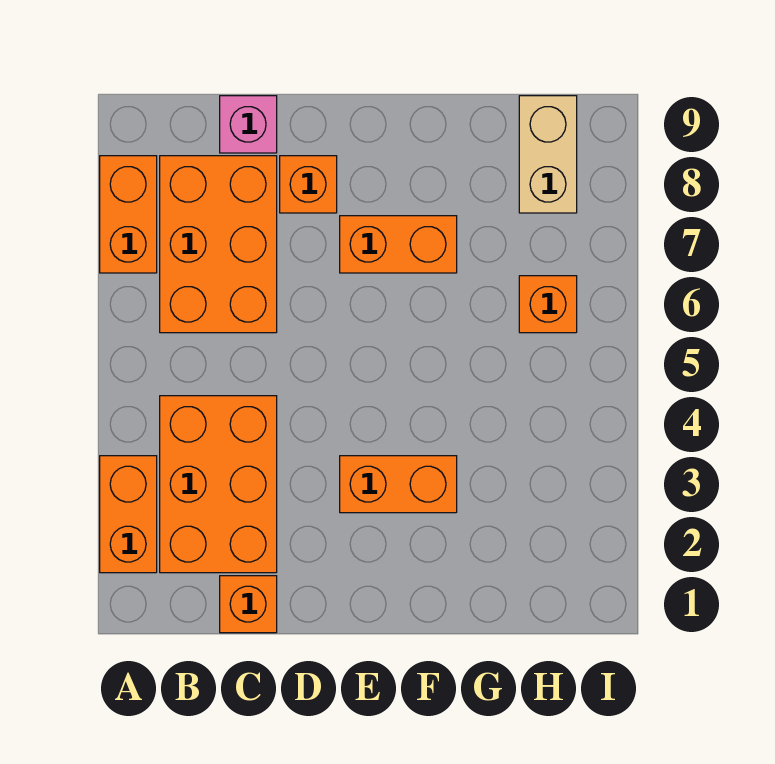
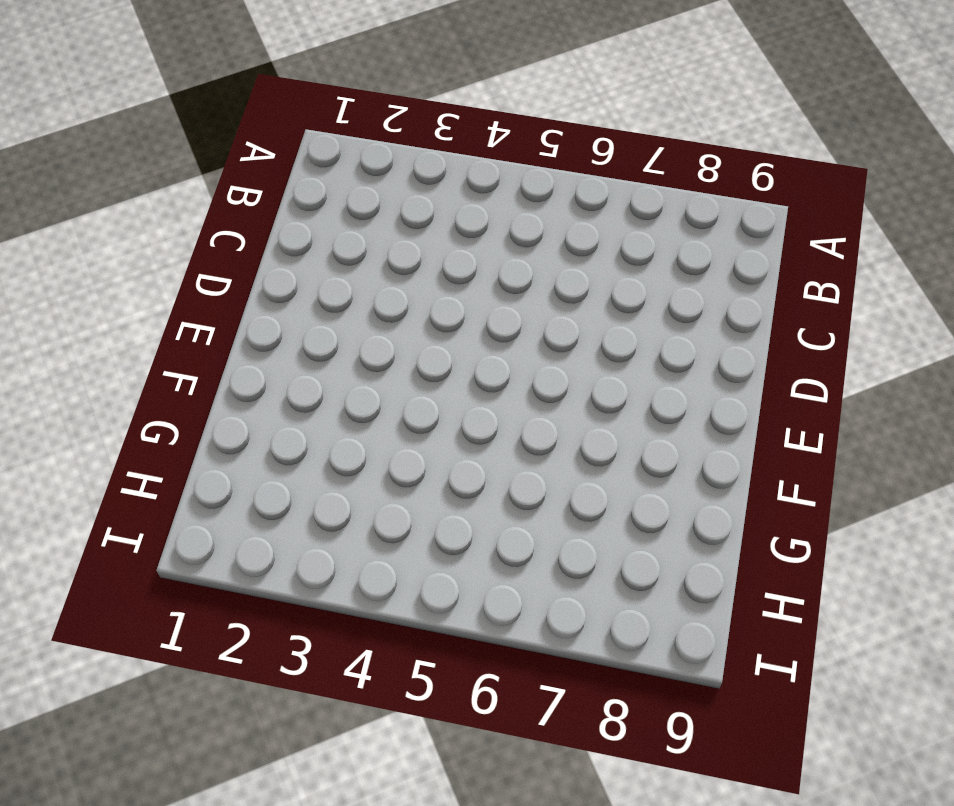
none -> orange brick A2:A3 level 1
none -> orange brick A7:A8 level 1

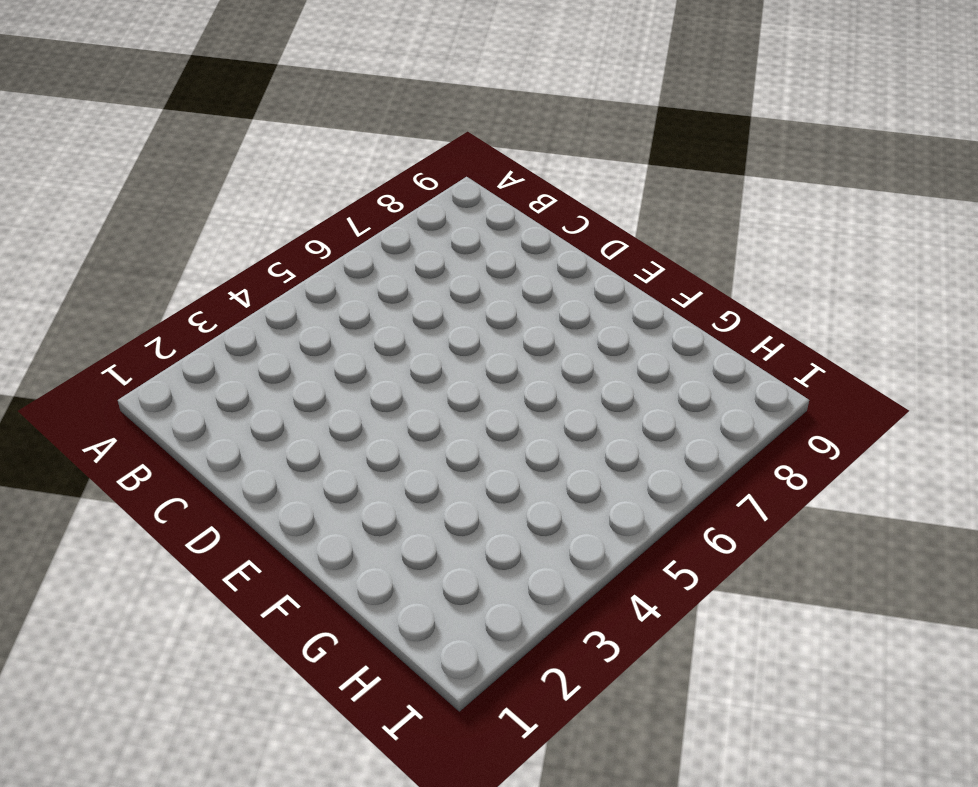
none -> orange brick A2:A3 level 1
none -> orange brick A7:A8 level 1

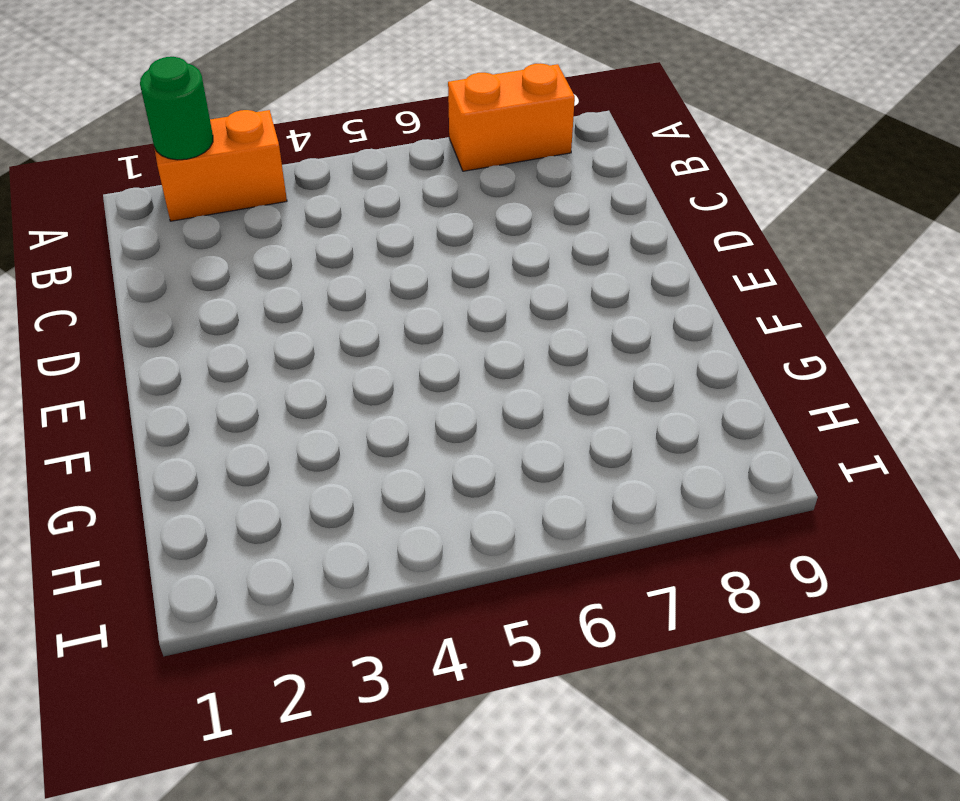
green round brick A2 level 2 -> none
none -> orange brick B2:C4 level 1
none -> orange brick B6:C8 level 1

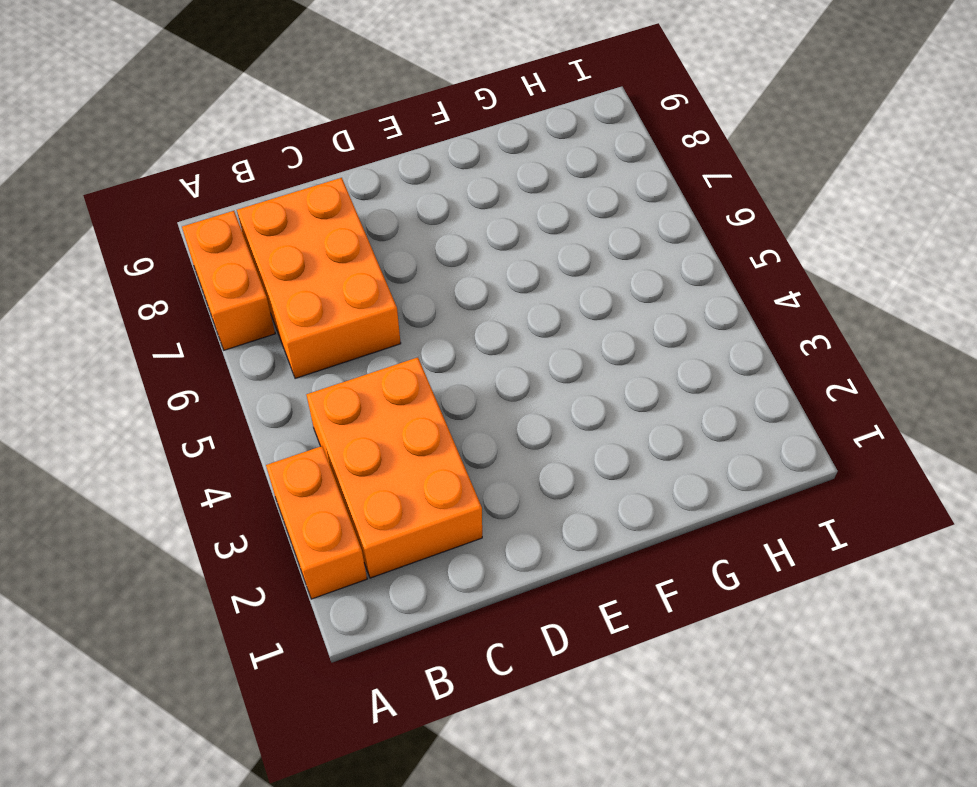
none -> orange brick C1 level 1
none -> pink brick C9 level 1

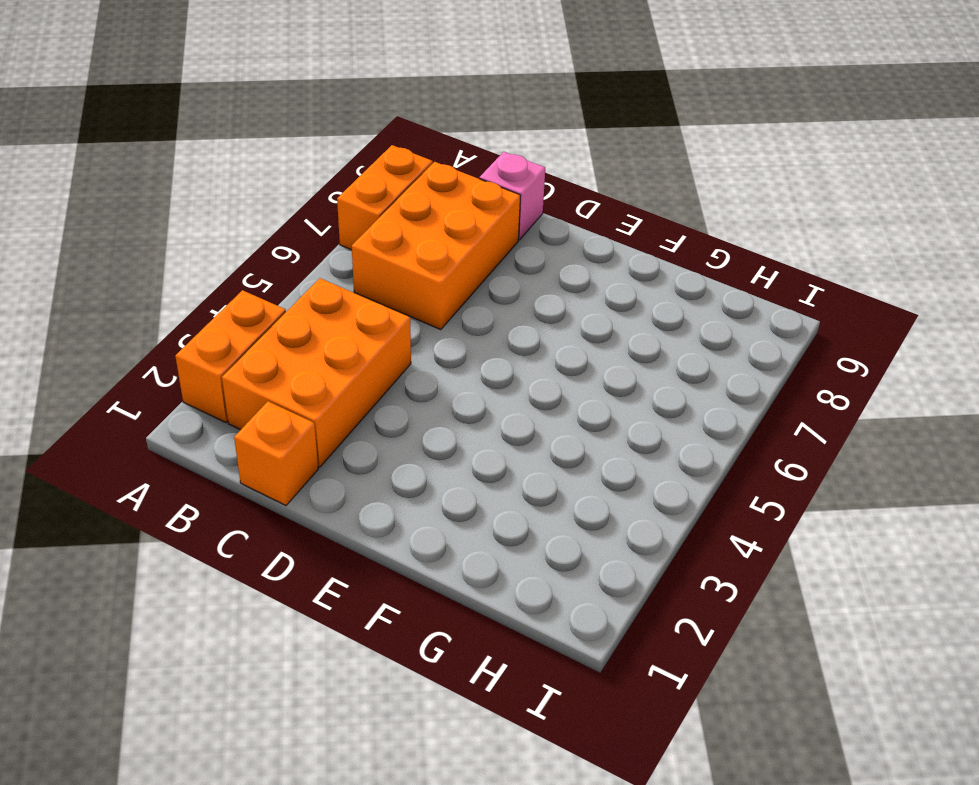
none -> orange brick D8 level 1
none -> orange brick E3:F3 level 1

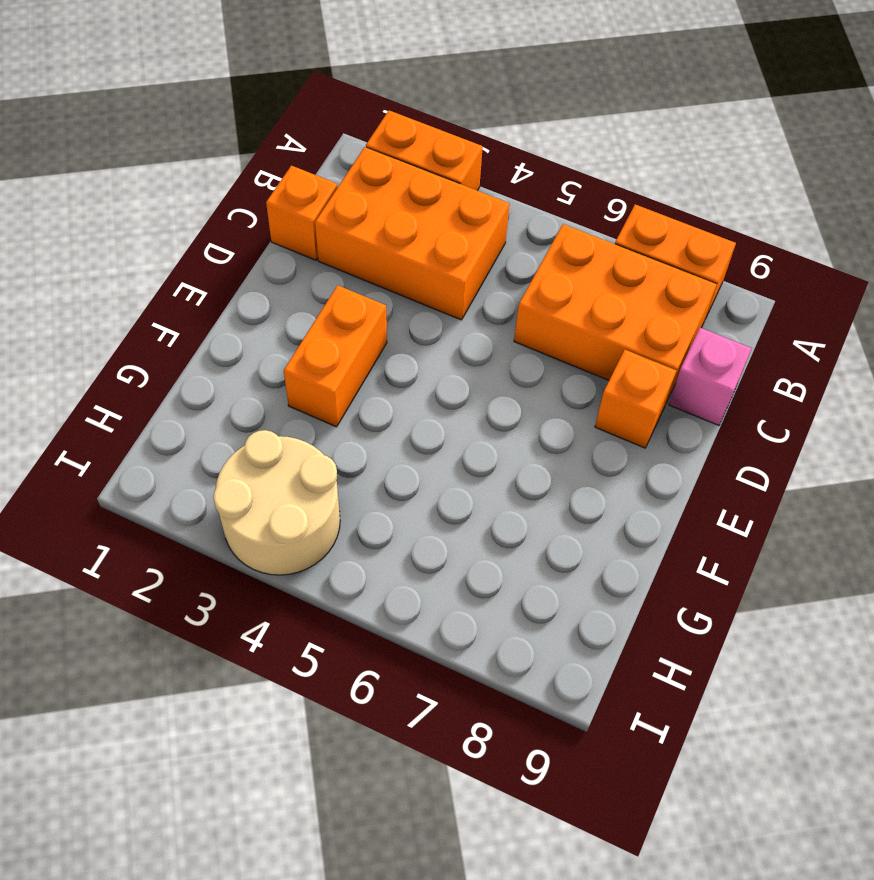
tan round brick H3:I4 level 1 -> none
none -> orange brick E7:F7 level 1
none -> orange brick H6 level 1

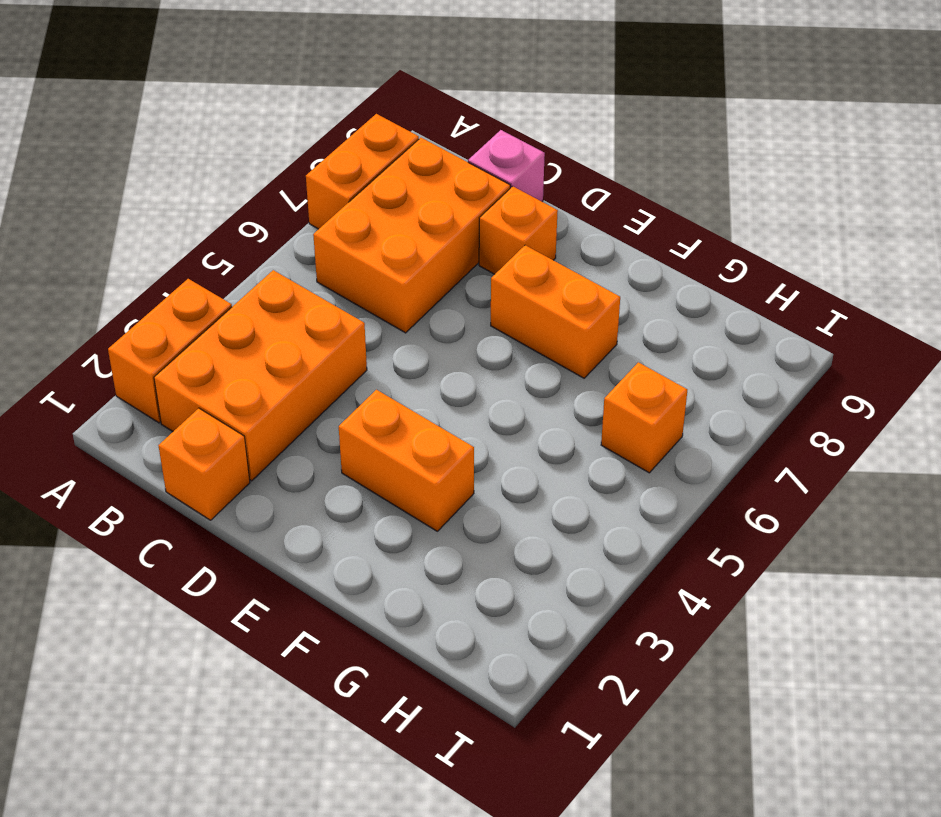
none -> tan brick H8:H9 level 1

